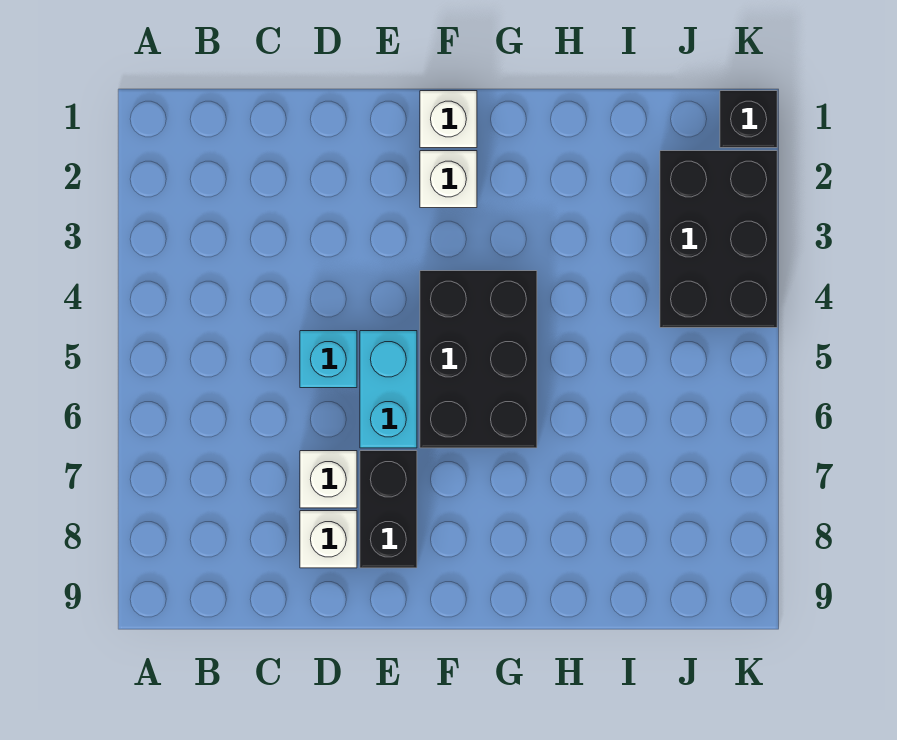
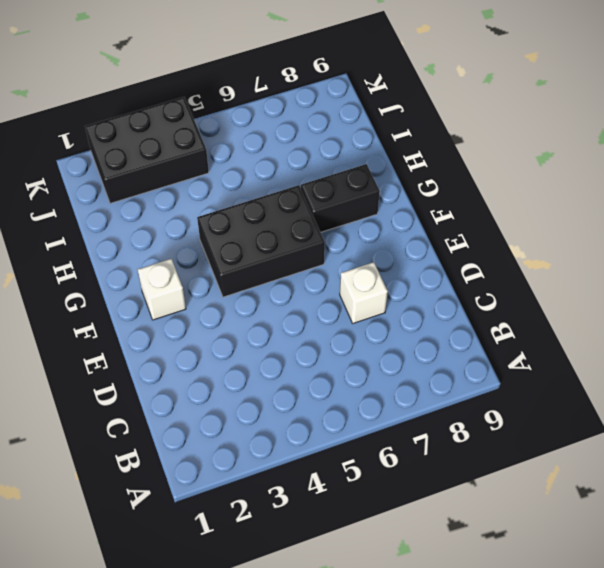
black brick G7:G8 level 1 -> black brick E7:E8 level 1
none -> cyan brick D5 level 1
none -> white brick D8 level 1

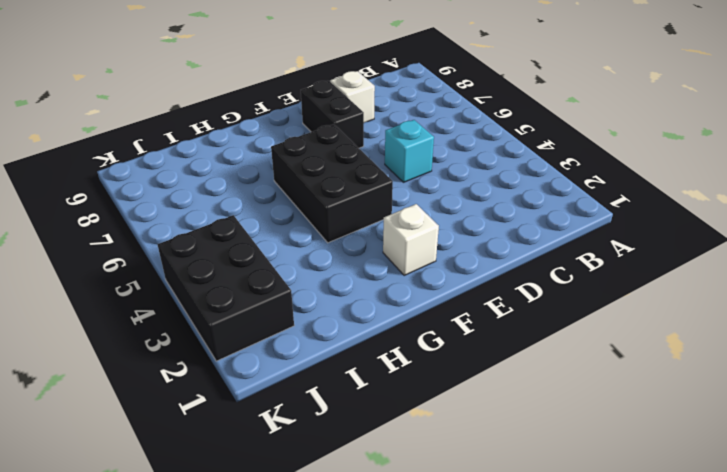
none -> white brick D7 level 1
none -> cyan brick E5:E6 level 1

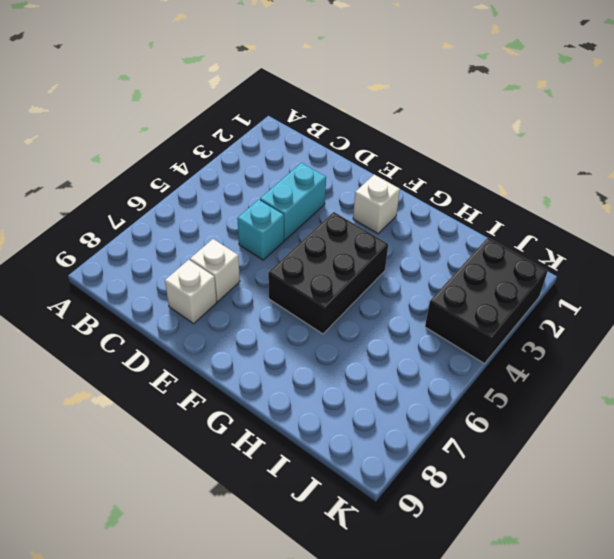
cyan brick D3:D4 level 1 -> cyan brick E5:E6 level 1
none -> black brick E7:E8 level 1
none -> white brick F1 level 1

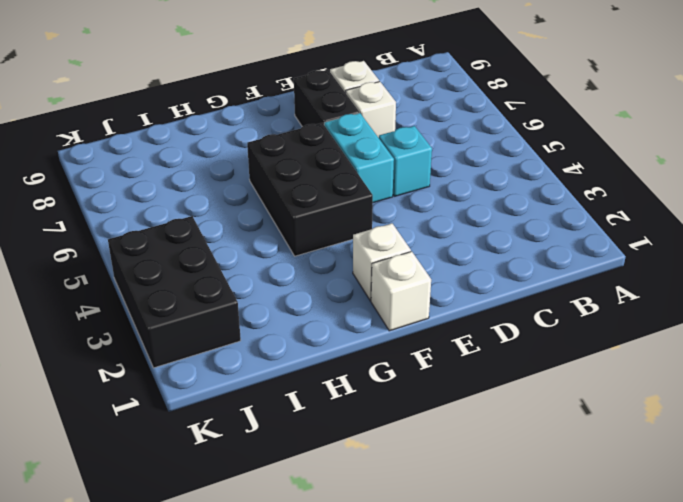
none -> black brick K1 level 1

